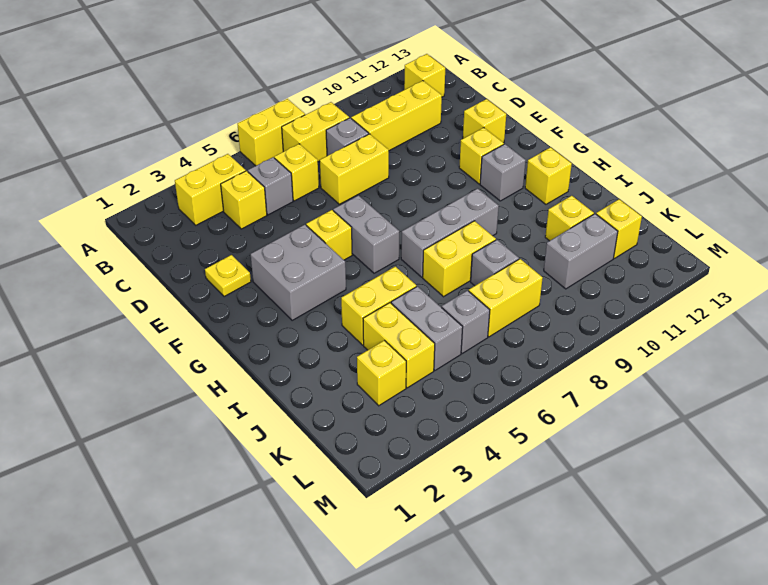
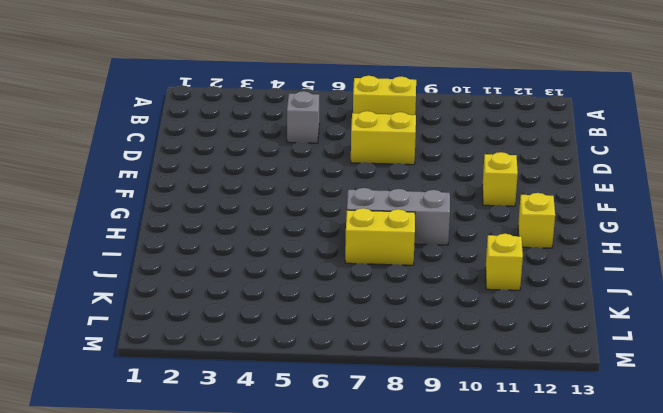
none -> yellow brick A6:A7 level 1
none -> yellow brick B3:B4 level 1
none -> yellow brick B12 level 1
none -> yellow brick C4 level 1

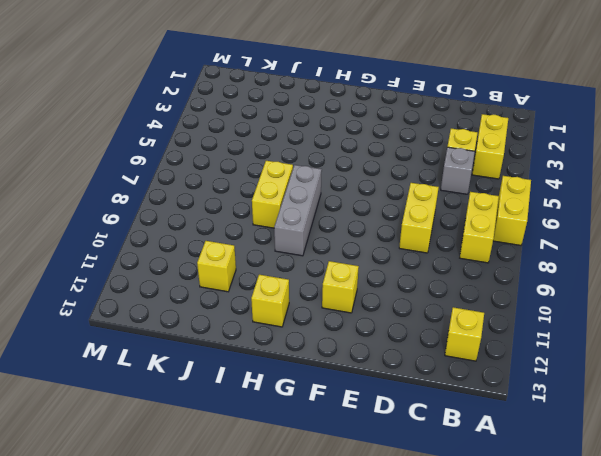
none -> yellow brick C6 level 1
none -> grey brick C8 level 1
none -> yellow brick C9:C11 level 1
none -> yellow plate E2 level 1

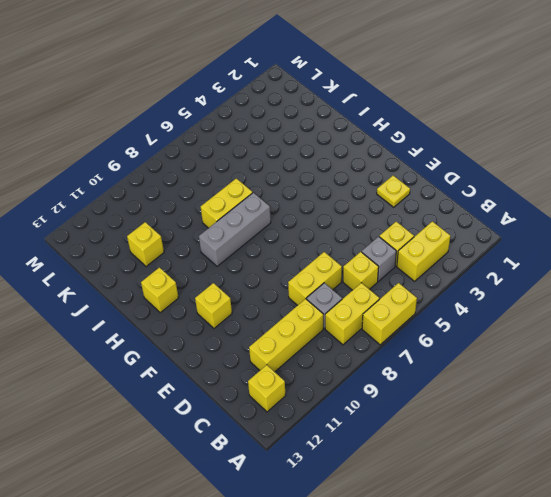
none -> yellow brick E12 level 1
none -> grey brick F3:G4 level 1
none -> yellow brick F5 level 1
none -> grey brick F6:G6 level 1

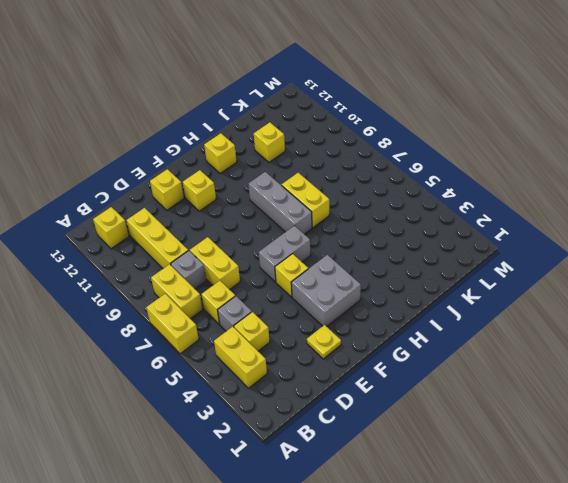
none -> grey brick G11 level 1
none -> yellow brick I4:I5 level 1
none -> yellow brick J4:K4 level 1
none -> grey brick J5:K5 level 1

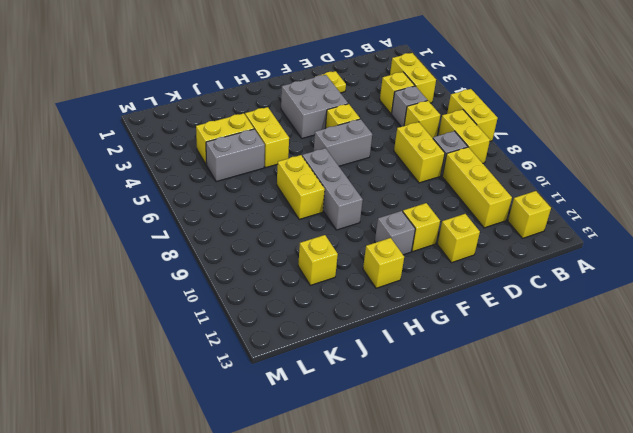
none -> grey brick J8 level 1
none -> yellow brick K3 level 1
none -> grey brick K6 level 1
none -> yellow brick K7:K8 level 1

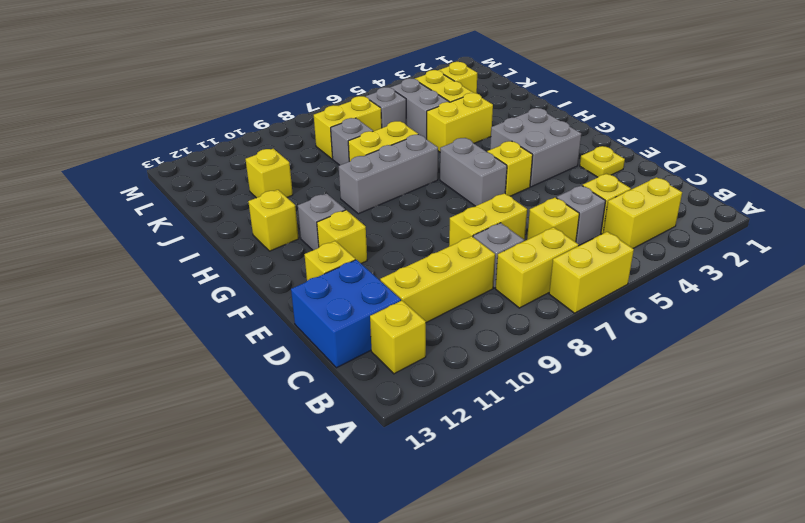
blue brick C12:D13 level 1 -> none
none -> grey brick K10:K11 level 1
none -> yellow brick K12 level 1

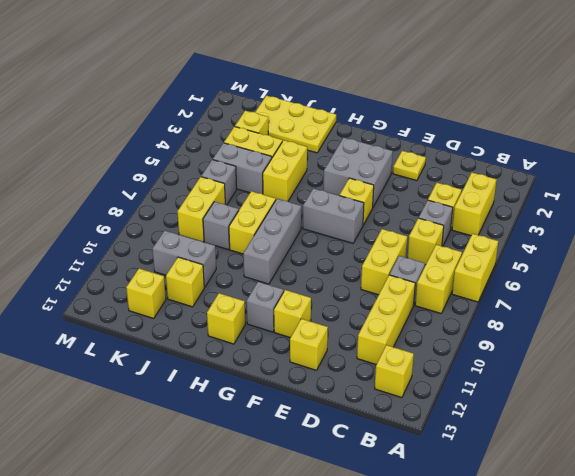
yellow plate I1:K2 level 1 -> none
grey brick J10:K10 level 1 -> grey brick K10:K11 level 1

